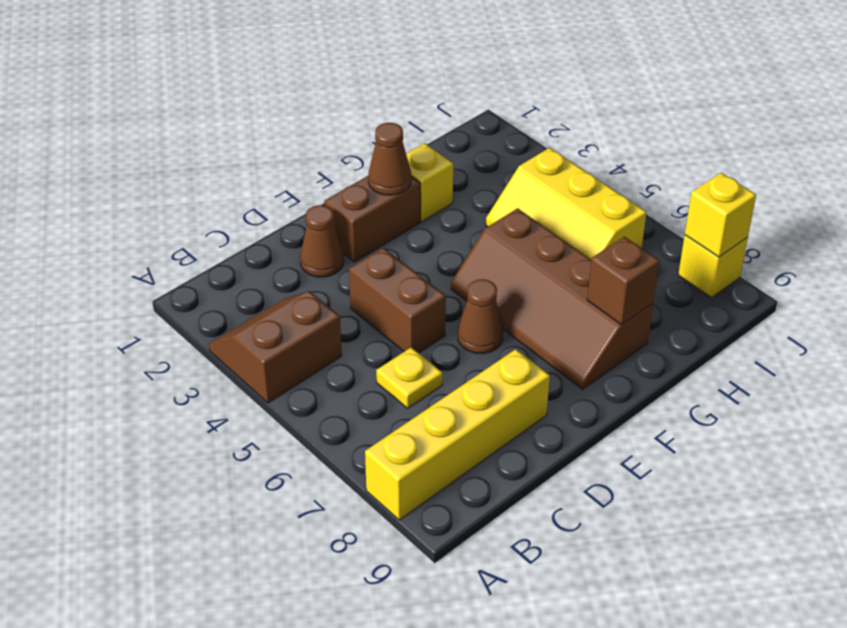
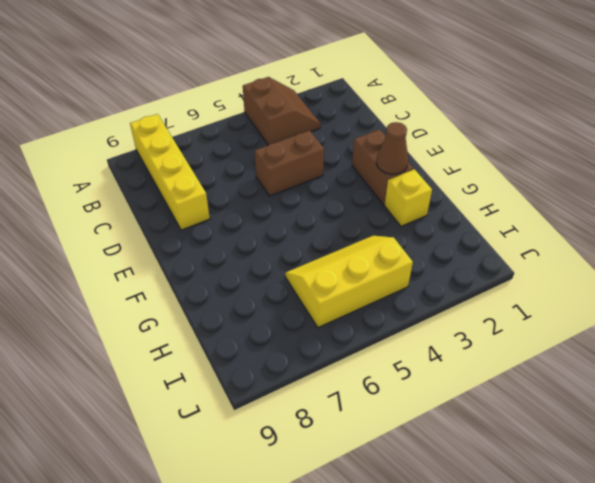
none -> yellow plate C6 level 1
none -> brown cone D2 level 1
none -> brown cone E6 level 1

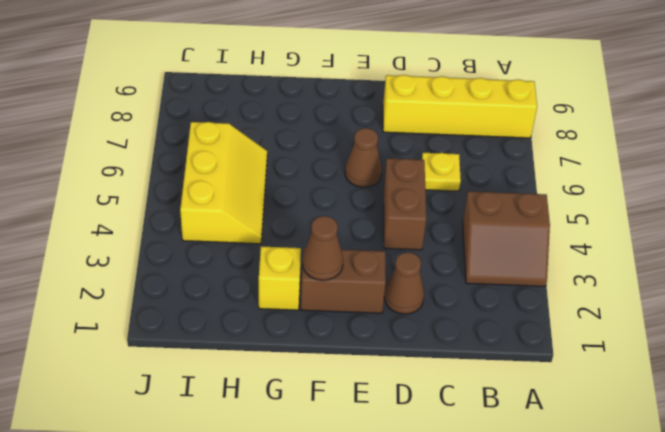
none -> brown slope F5:G8 level 1 top G
none -> yellow brick J8 level 1
none -> brown brick G8 level 2

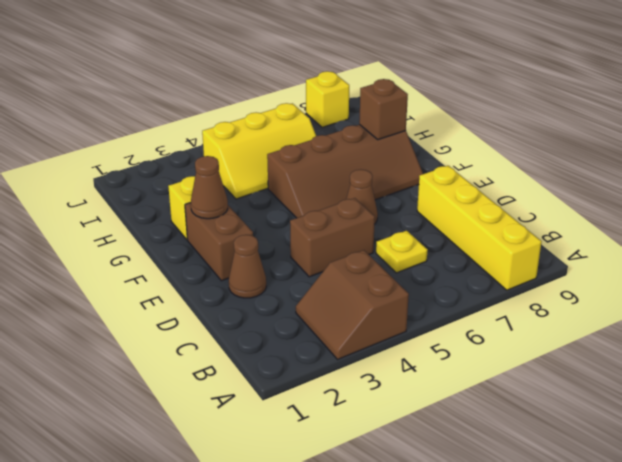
none -> yellow brick J8 level 2

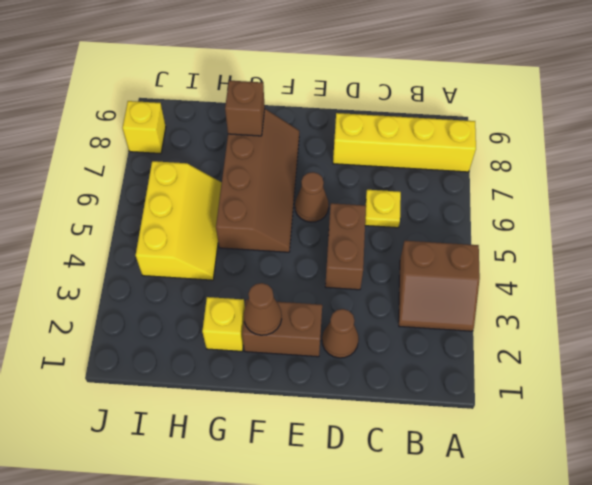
none -> yellow brick J8 level 2

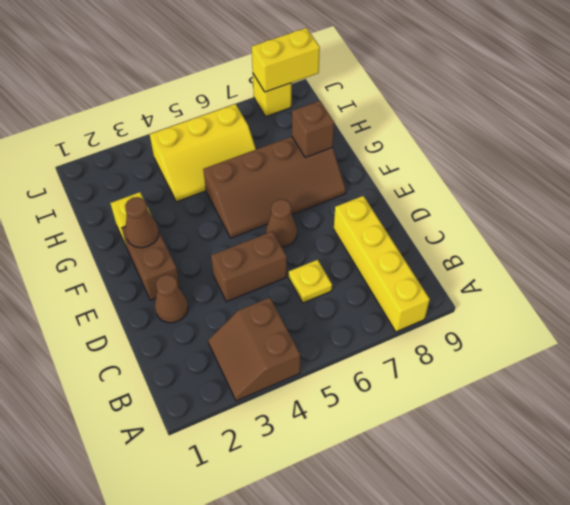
yellow brick J8:J9 level 2 -> yellow brick J8 level 2

